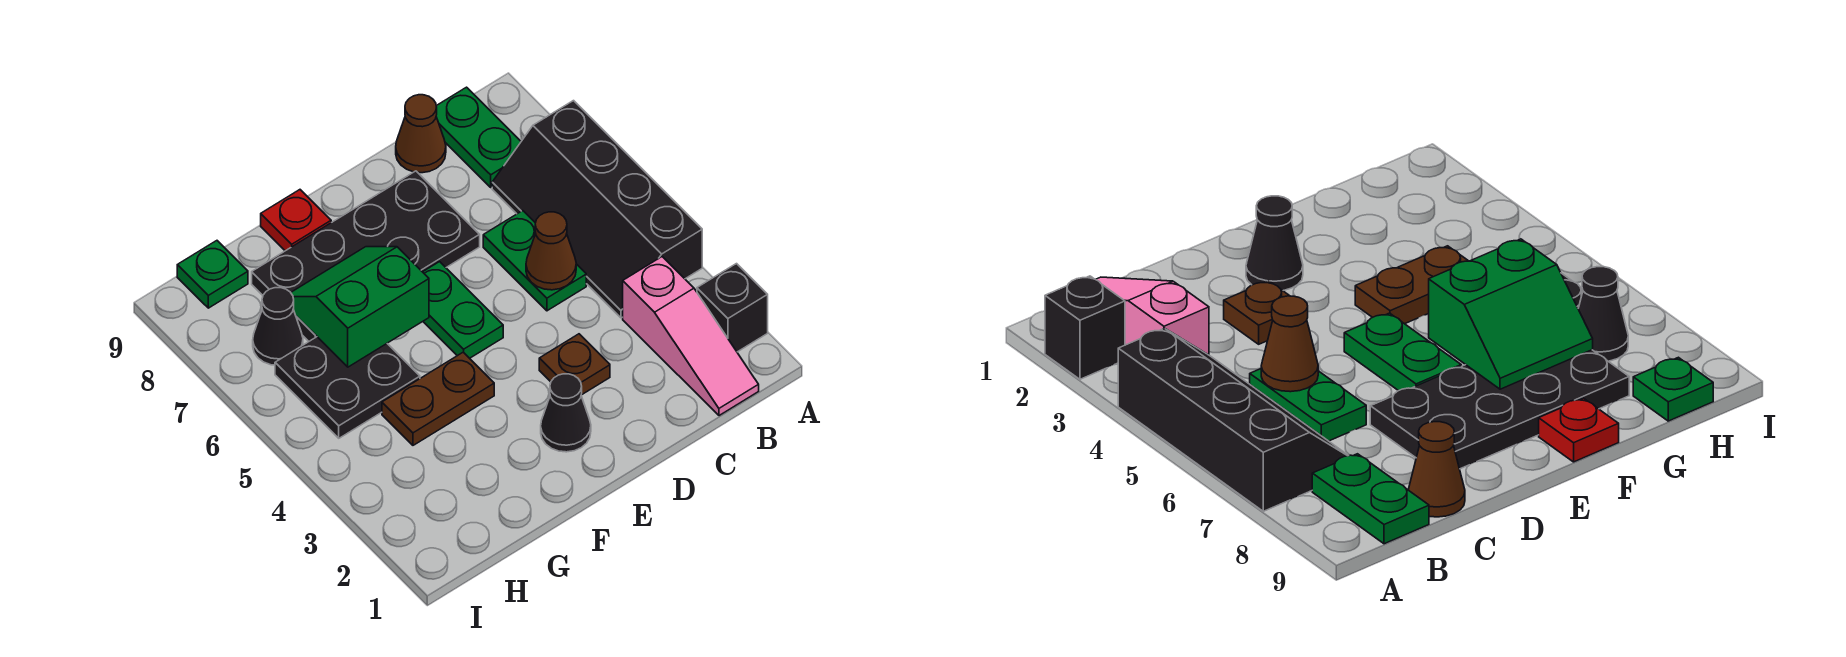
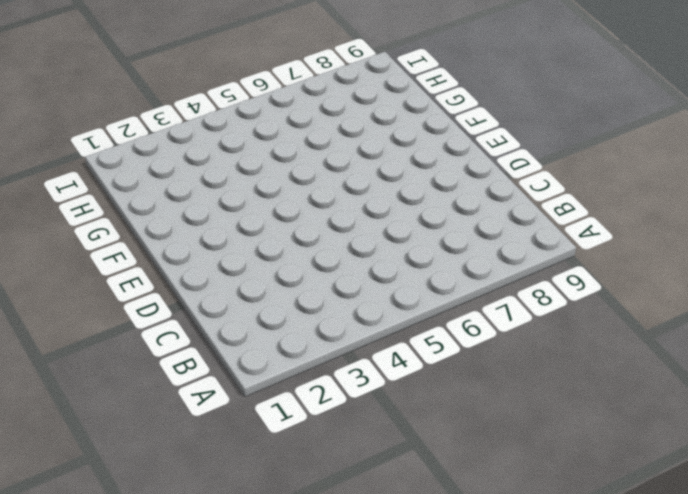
none -> black brick A2 level 1
none -> black slope A4:B7 level 1 top A
none -> pink slope B1:B3 level 1 top 3

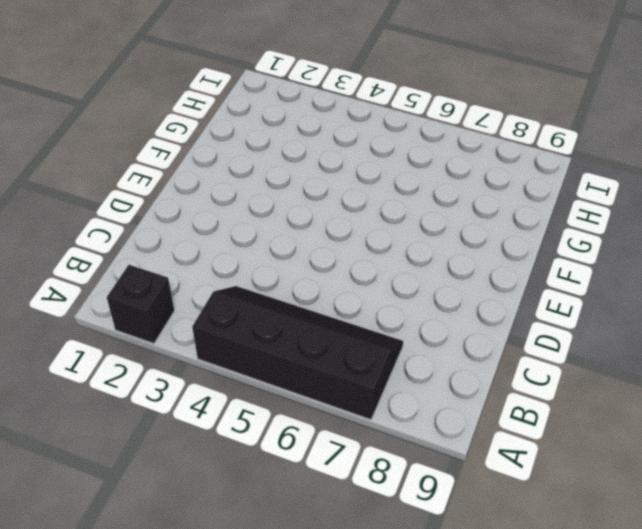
none -> pink slope B1:B3 level 1 top 3
none -> green plate B8:B9 level 1
none -> green plate C5:C6 level 1

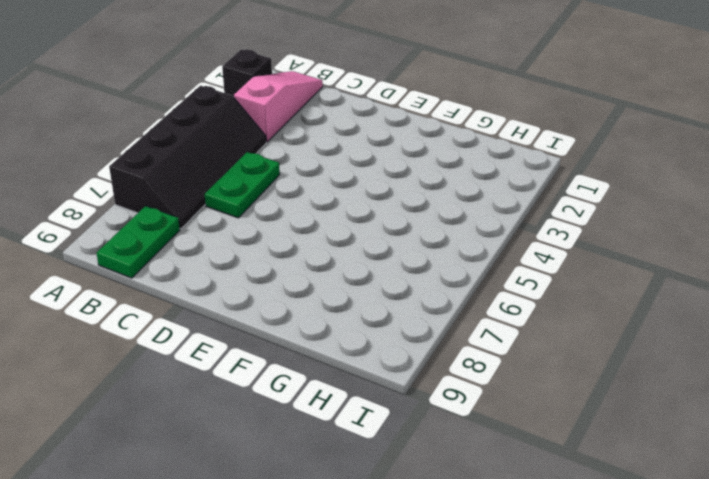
none -> brown cone C9 level 1
none -> brown plate D3 level 1
none -> black plate D7:G8 level 1

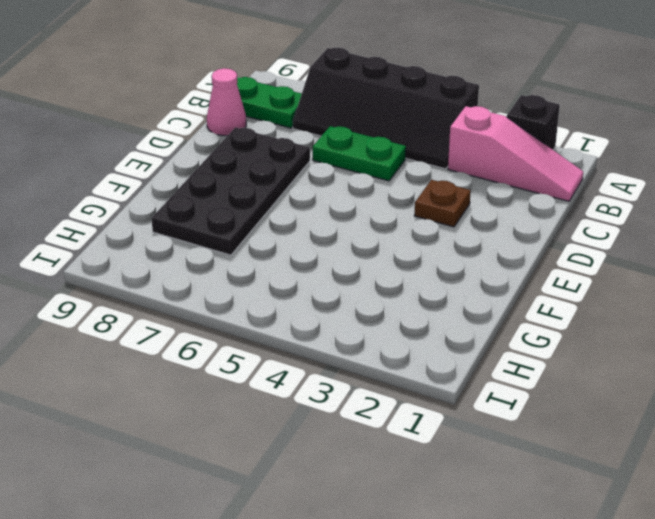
pink cone C9 level 1 -> brown cone C9 level 1
none -> black cone E2 level 1
none -> green plate E5:E6 level 1
none -> brown plate F4:G4 level 1

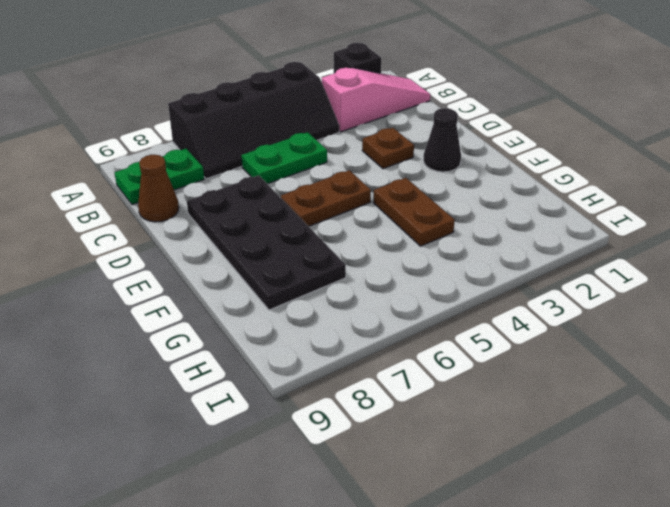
brown plate E5:E6 level 1 -> green plate E5:E6 level 1
none -> red plate F9 level 1
none -> black plate G5:H6 level 1
none -> black cone H7 level 1

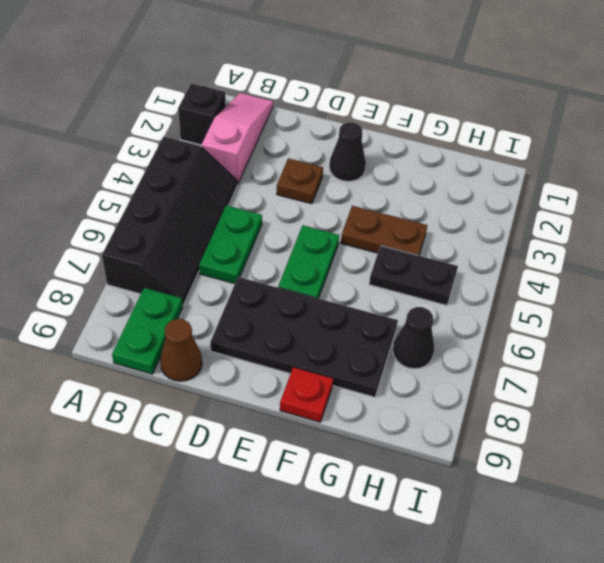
black plate G5:H5 level 1 -> black plate G5:H6 level 1
none -> green plate H9 level 1
none -> brown cone C5 level 2
none -> green slope F6:G7 level 2 top 6

